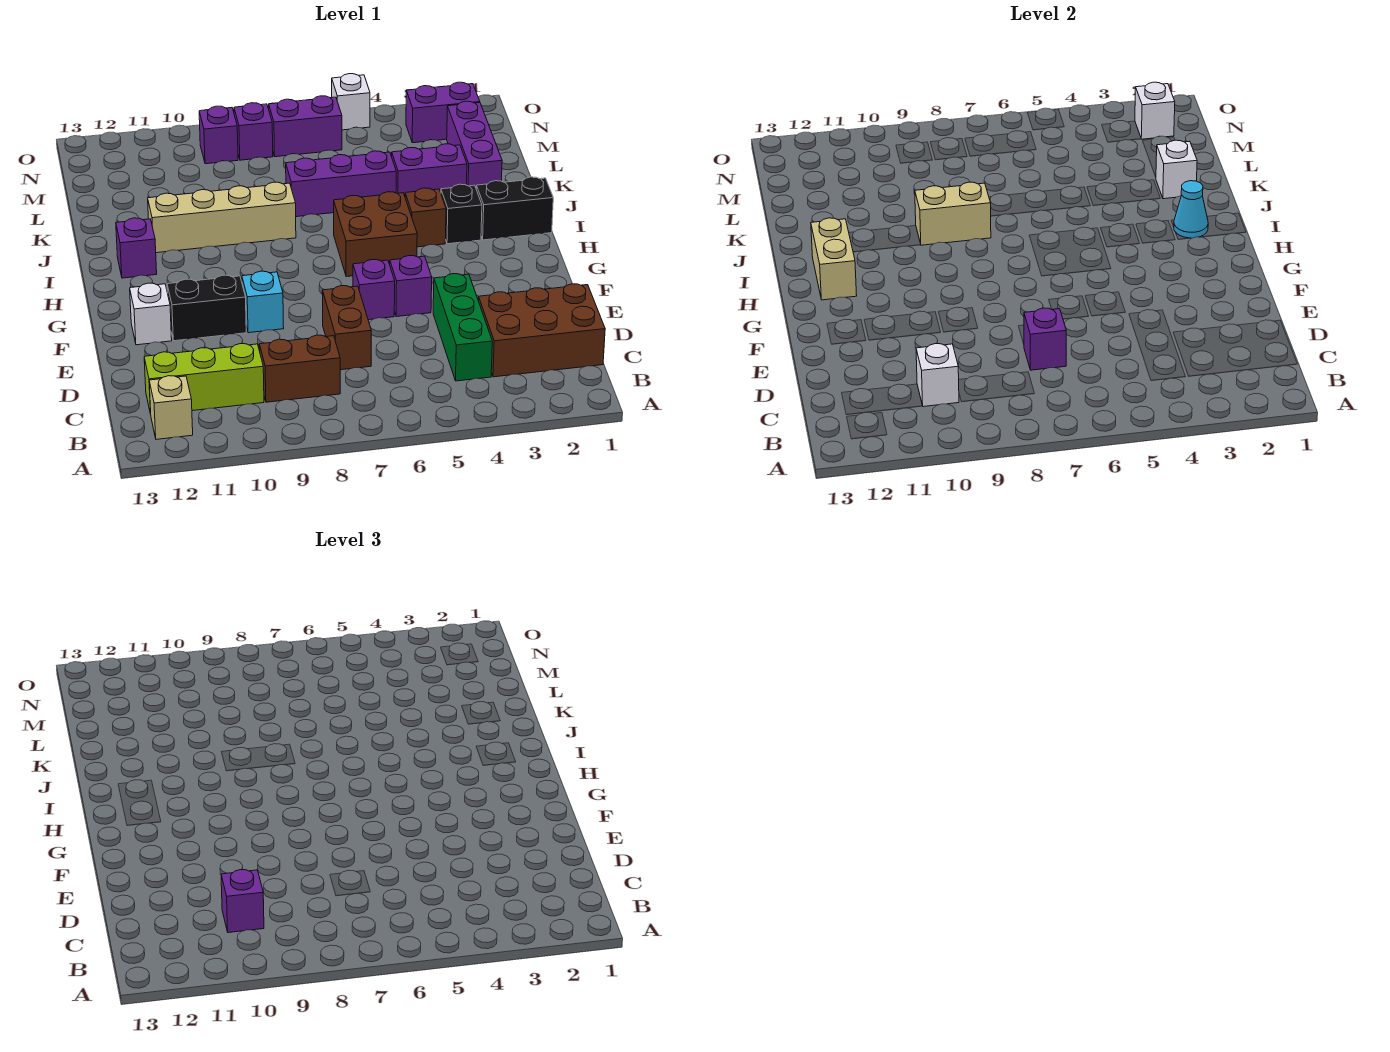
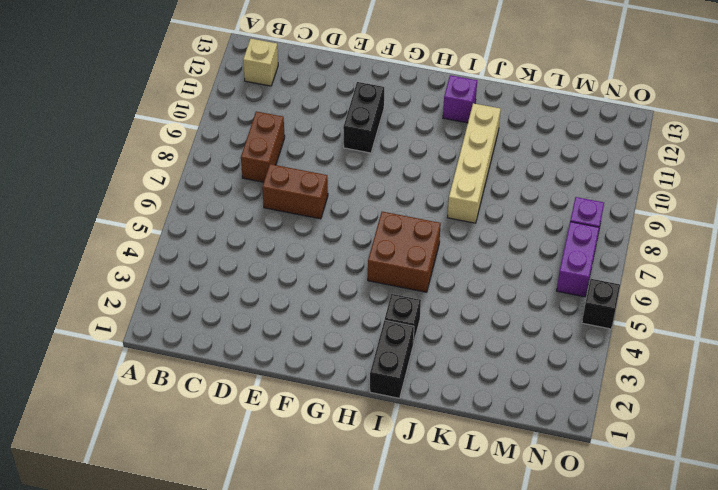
black brick O5 level 1 -> white brick O5 level 1
none -> brown brick C1:D3 level 1
none -> green brick C4:E4 level 1
none -> lime brick C10:C12 level 1
none -> purple brick F5 level 1

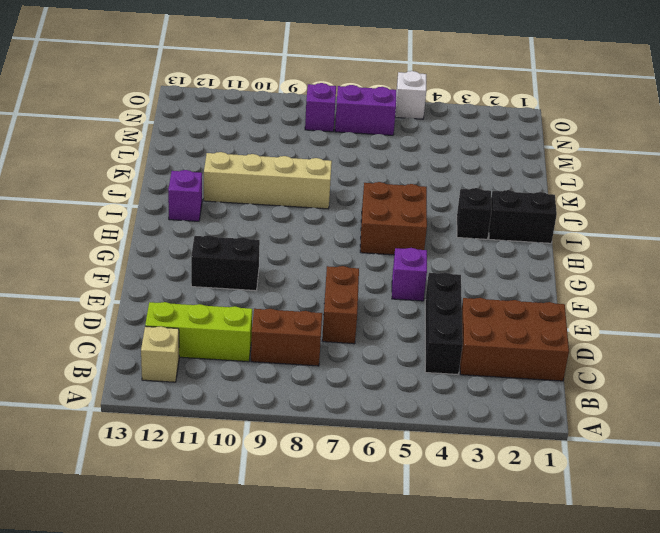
black brick C4:E4 level 1 -> green brick C4:E4 level 1
none -> purple brick F6 level 1
none -> cyan brick F9 level 1
none -> white brick F12 level 1
none -> brown brick I4 level 1

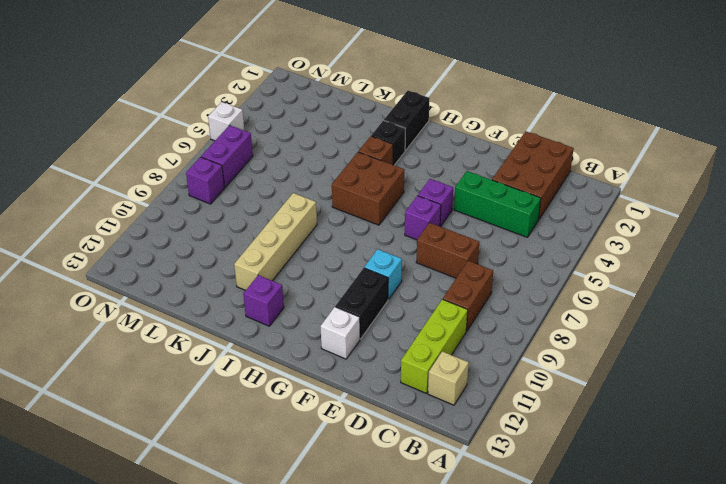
none -> purple brick K2:M2 level 1
none -> purple brick K3:K4 level 1
none -> purple brick K5:K7 level 1
none -> purple brick N2:N3 level 1

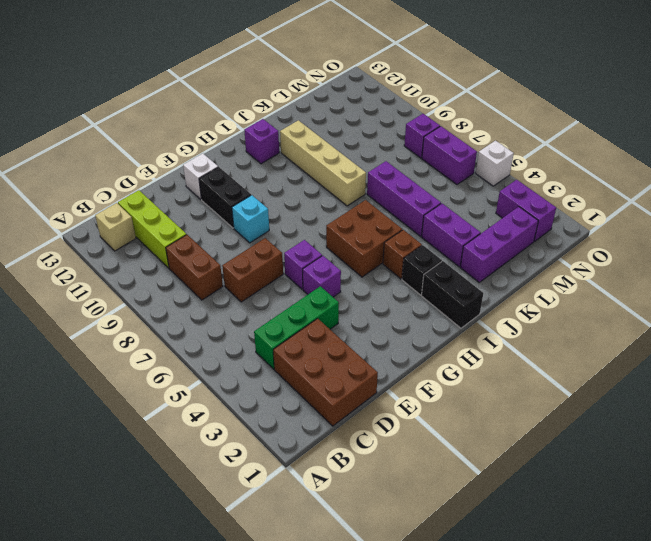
none -> purple brick N9 level 1
none -> white brick C10 level 2
none -> purple brick D7 level 2
none -> tan brick H12:I12 level 2

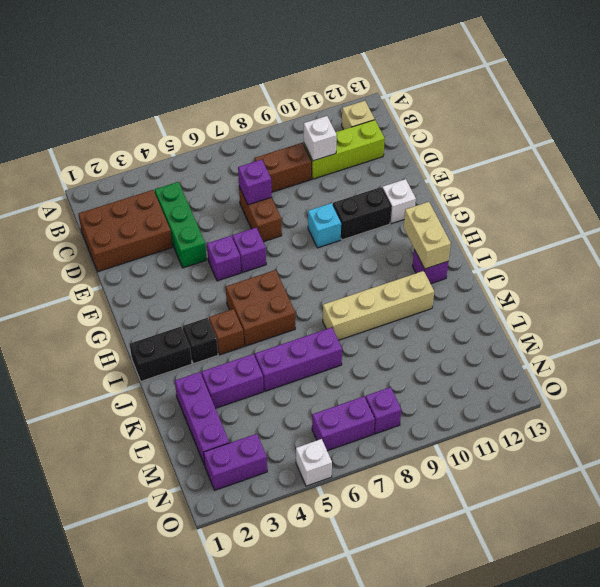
none -> purple brick N9 level 1
none -> cyan cone I2 level 2
none -> tan brick J8:J9 level 2
none -> white brick K2 level 2

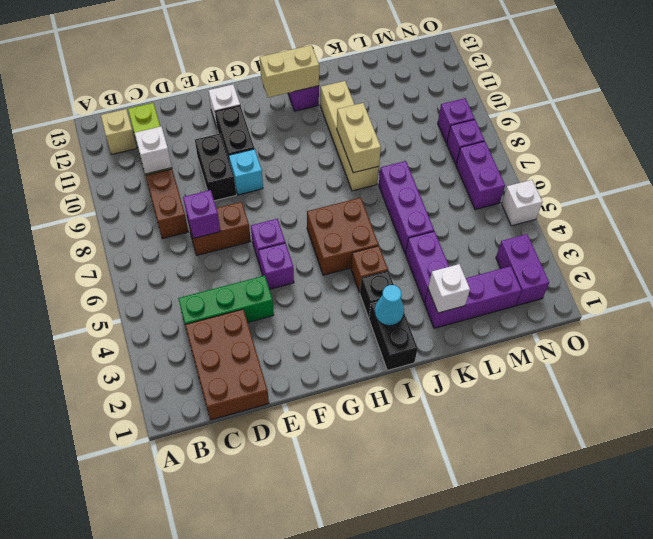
black brick E9:E10 level 1 -> none
none -> white brick N2 level 2
none -> purple brick C10 level 3

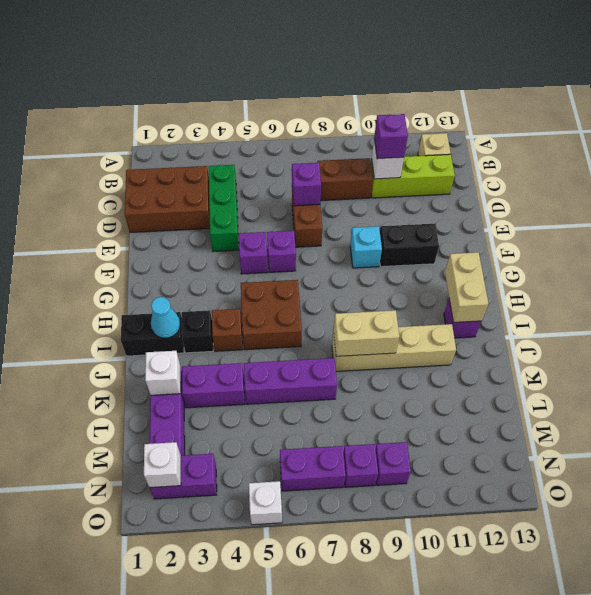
none -> white brick F12 level 1

